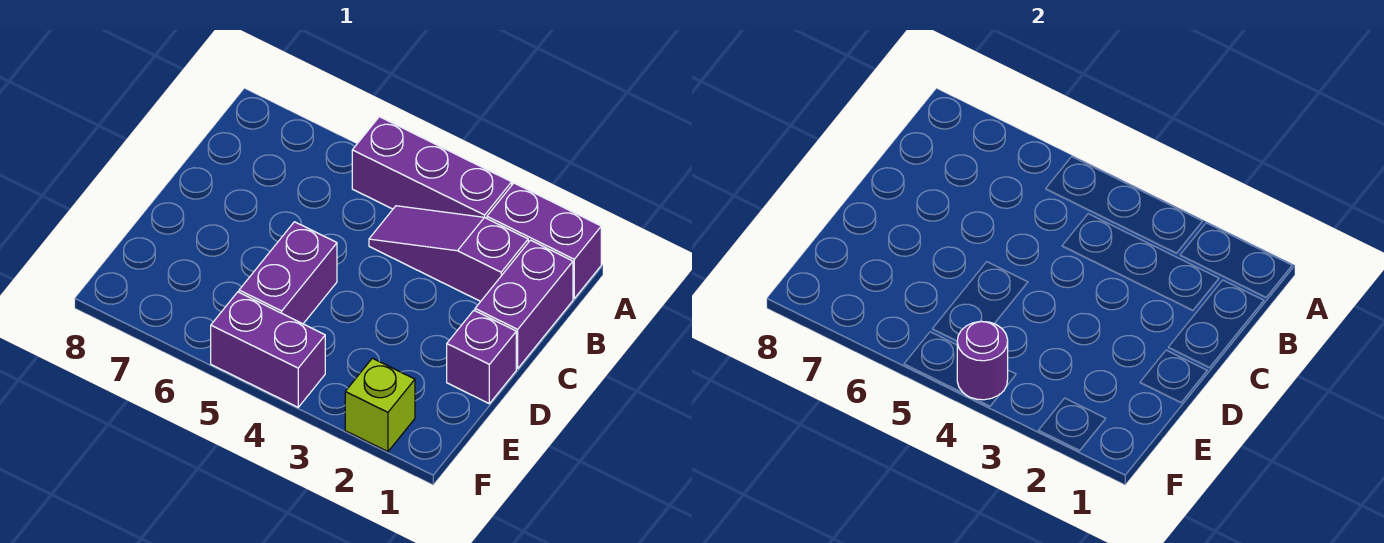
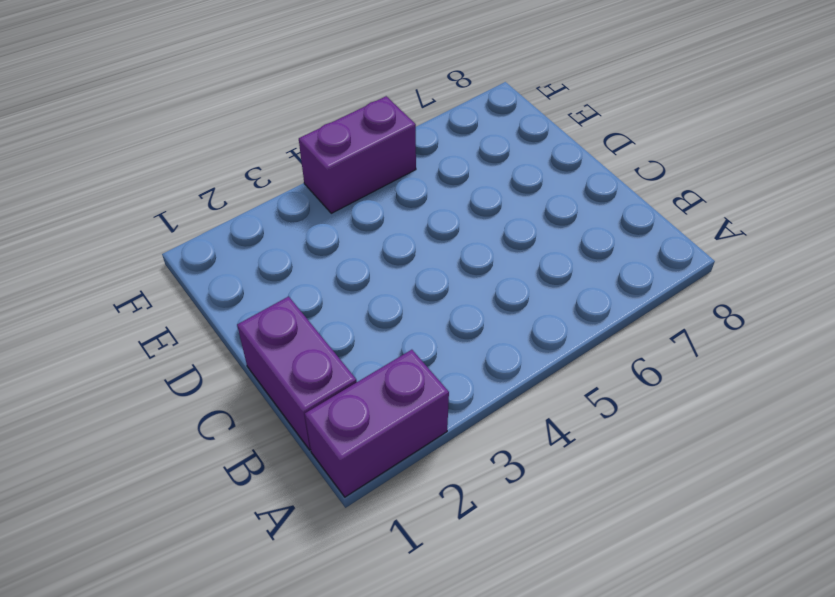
none -> purple brick A3:A5 level 1
none -> purple slope B2:B4 level 1 top 2

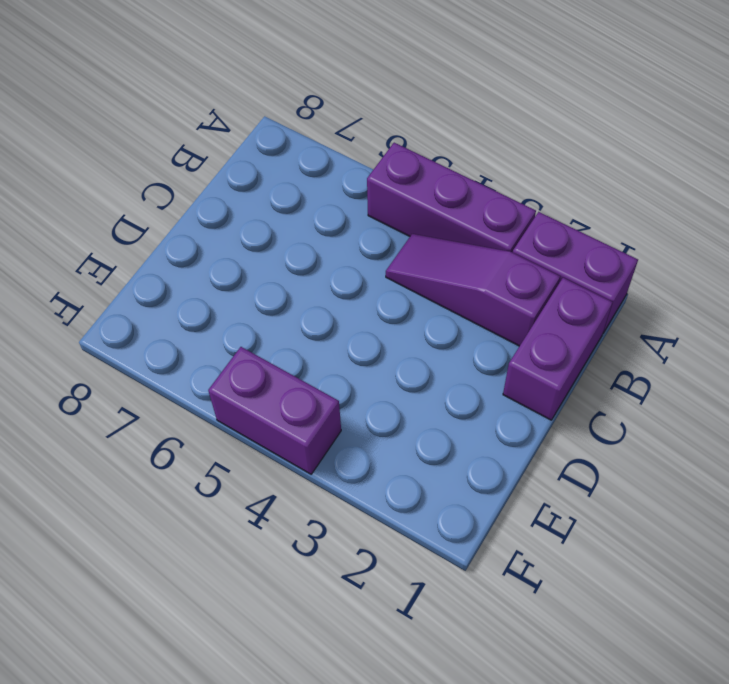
none -> purple brick D1 level 1
none -> purple brick D5:E5 level 1

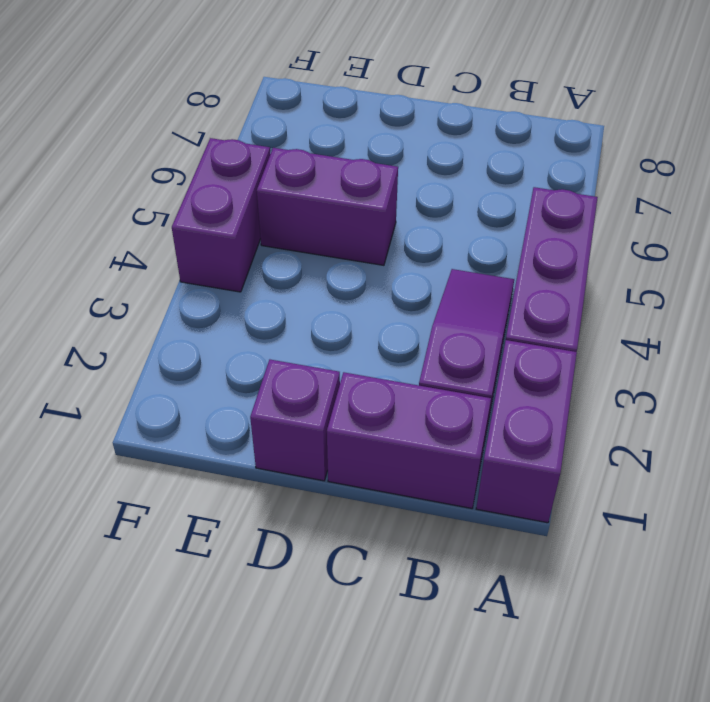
none -> lime brick F2 level 1
none -> purple round brick F4 level 2

